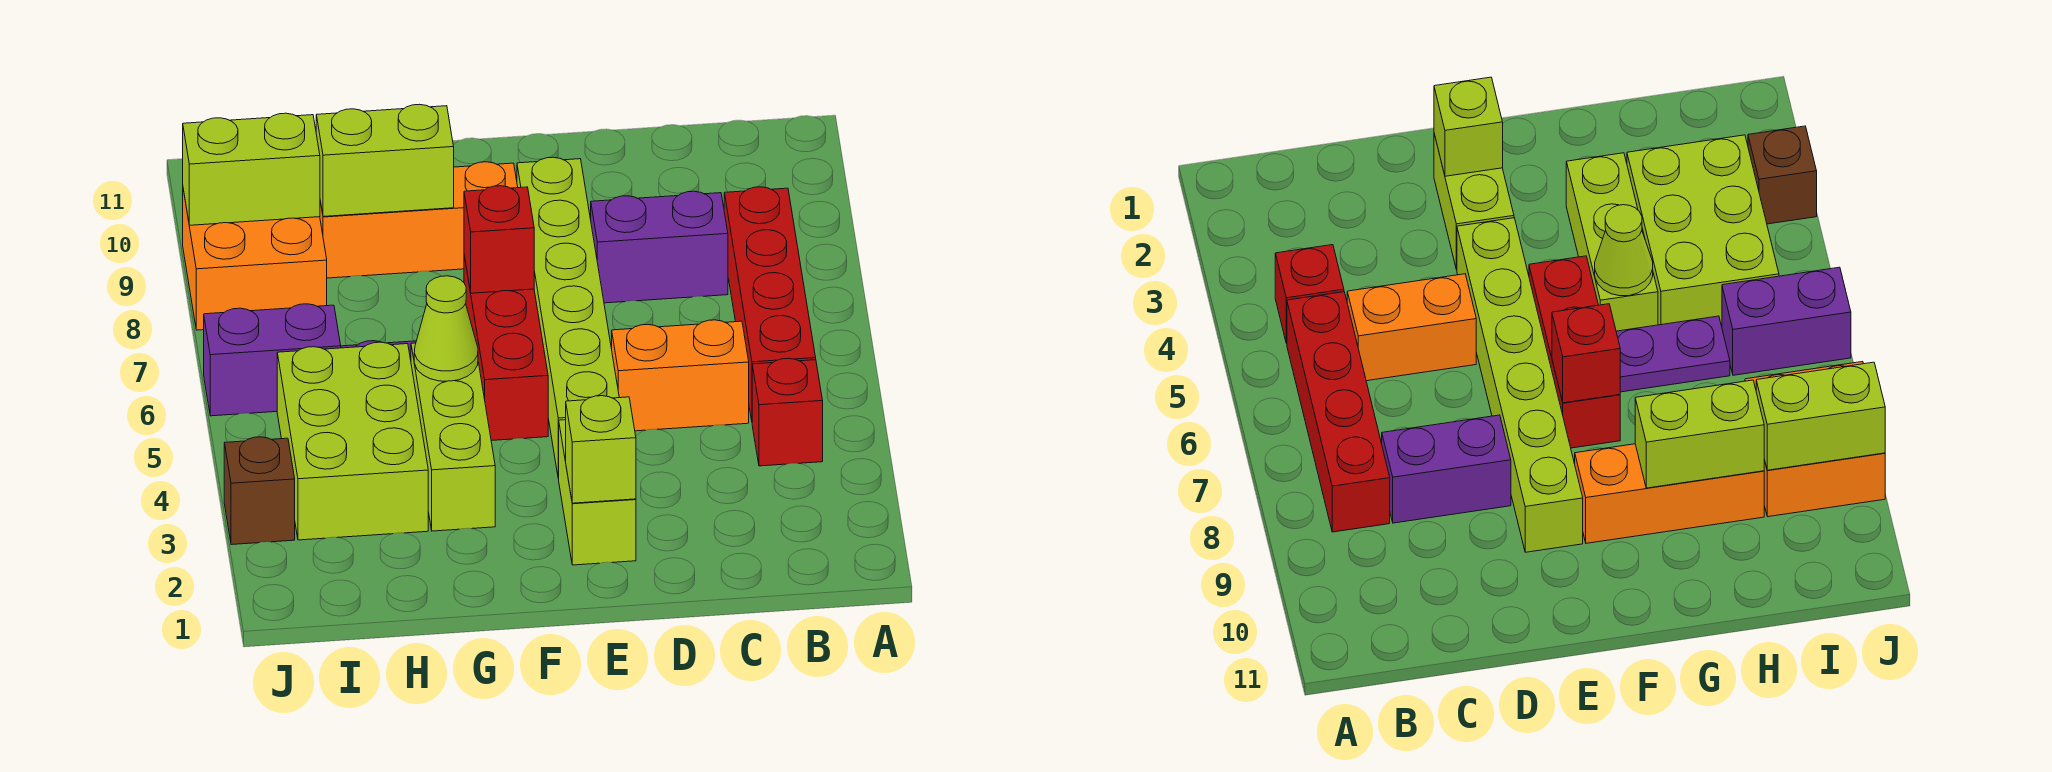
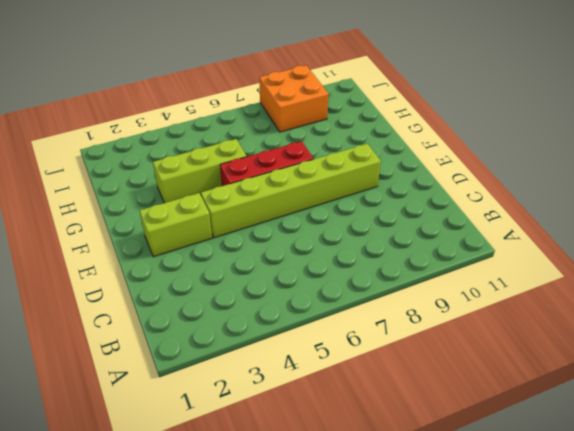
none -> red brick B4 level 1
none -> red brick B5:B8 level 1
none -> orange brick C5:D5 level 1

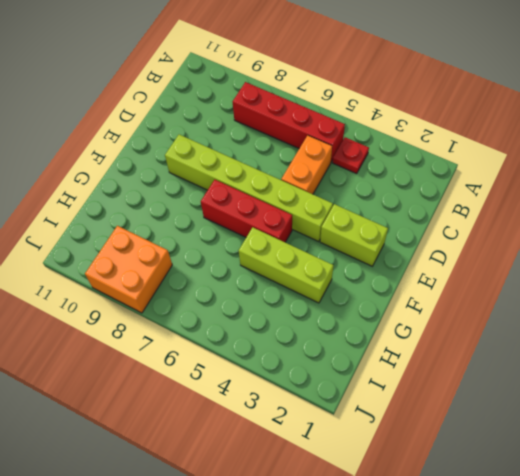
red plate B4 level 1 -> red brick B4 level 1
none -> purple brick C8:D8 level 1
none -> orange brick F9:H9 level 1
none -> purple plate G6:H6 level 1

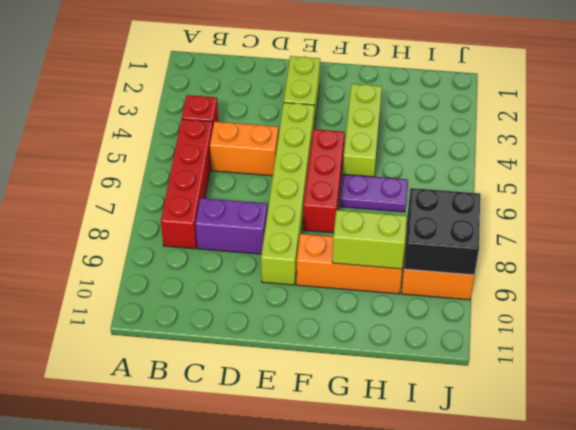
black brick I8:J9 level 2 -> lime brick I9:J9 level 2
none -> lime brick H3:I5 level 1
none -> purple brick I6:J6 level 1
none -> brown brick J3 level 1

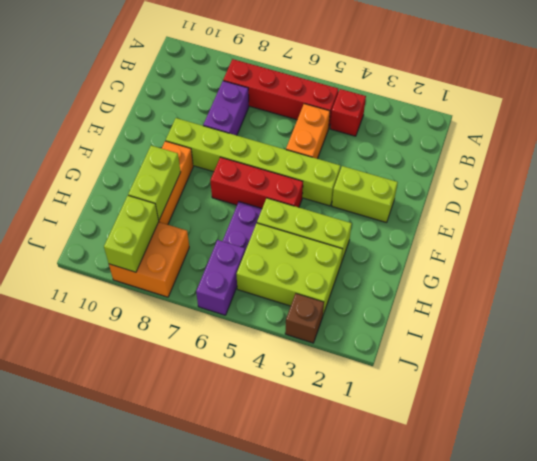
none -> lime brick E2 level 2
none -> red brick F7 level 2
none -> lime cone G5 level 2

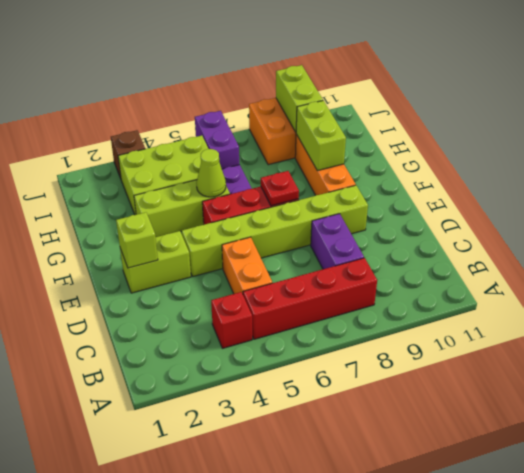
red plate F7 level 2 -> red brick F7 level 2

